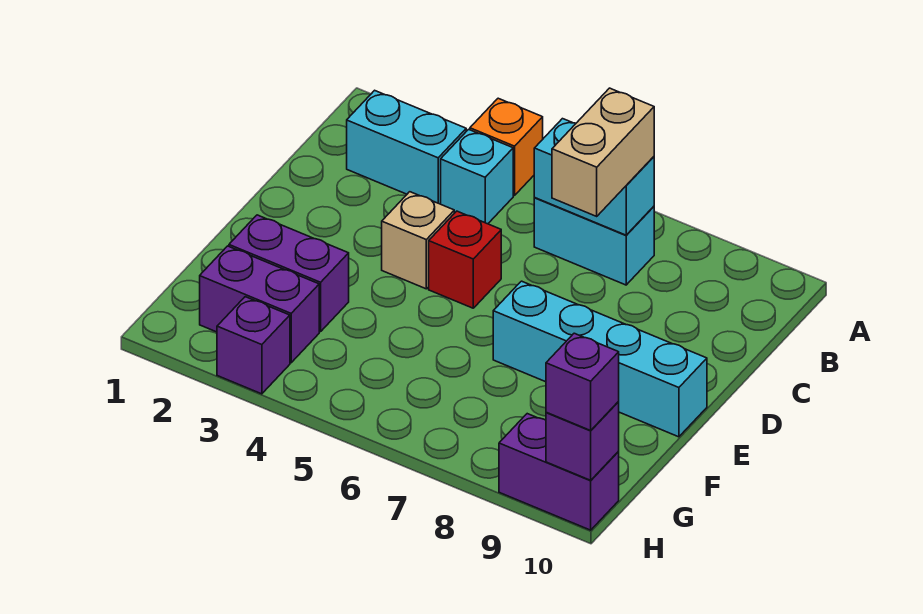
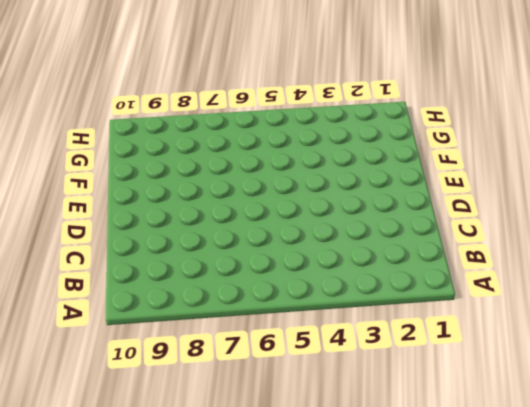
none -> orange brick A4 level 1
none -> cyan brick B2:B3 level 1
none -> cyan brick B4 level 1

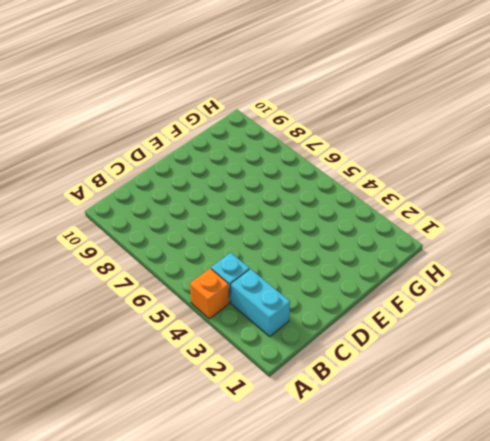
none -> cyan brick B6:B7 level 1
none -> tan brick D4 level 1
none -> red brick D5 level 1

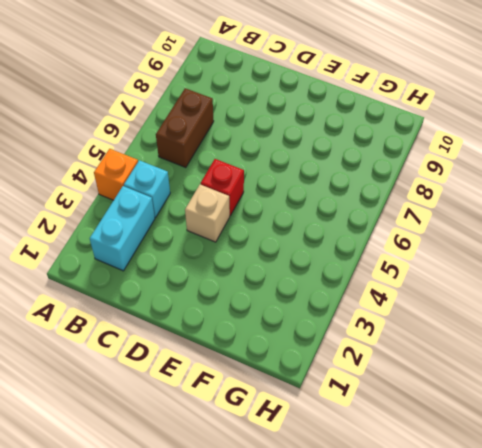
brown brick B6:B7 level 1 -> cyan brick B6:B7 level 1
none -> cyan brick E7:E10 level 1
none -> purple brick F2:F3 level 1
none -> purple brick G2:G3 level 1

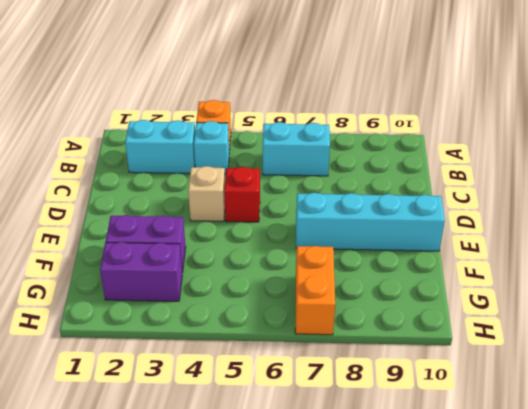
orange brick G7:H7 level 1 -> none
none -> purple brick H3 level 1
none -> purple brick H9:H10 level 1
none -> cyan brick B6:B7 level 2

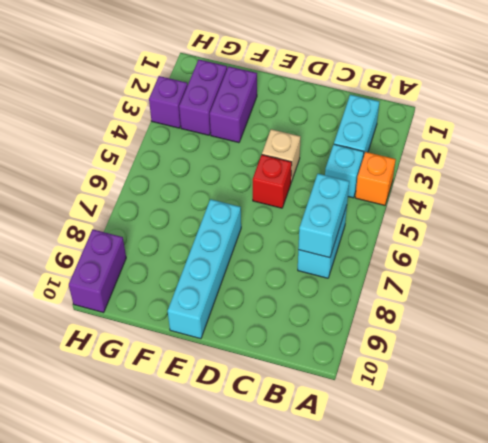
none -> purple brick H10 level 2
none -> tan brick B7:C7 level 3
none -> purple brick H10 level 3

